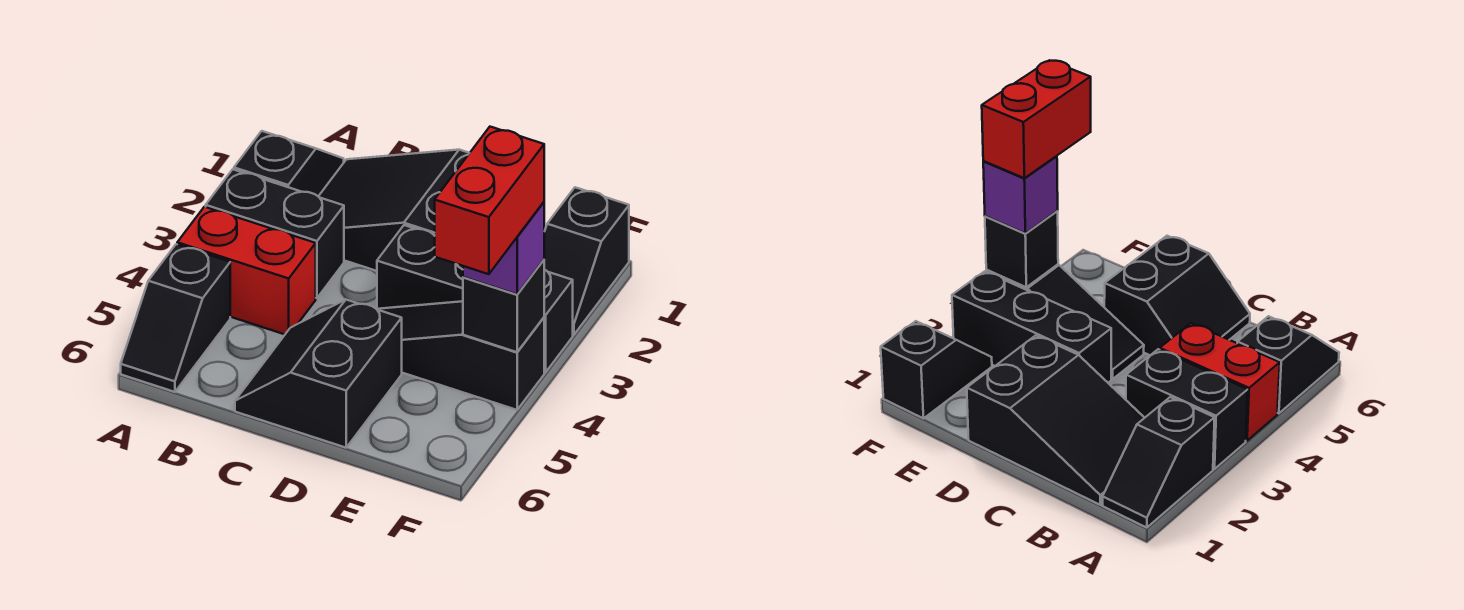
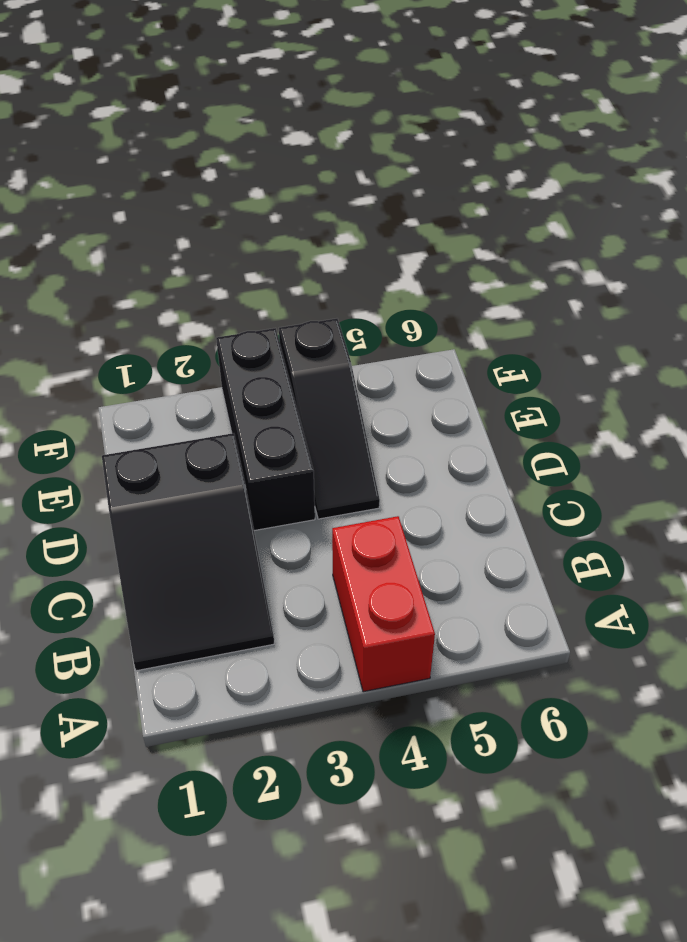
none -> black slope A1:A2 level 1 top 2
none -> black brick A3:B3 level 1
none -> black slope A5:A6 level 1 top 5

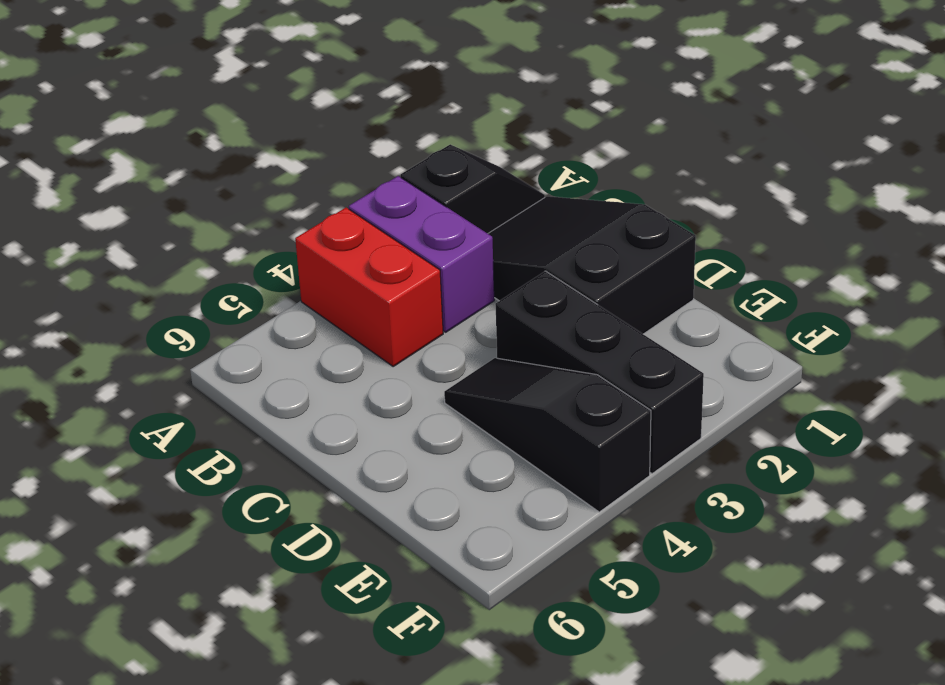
purple brick A3:B3 level 1 -> black brick A3:B3 level 1
none -> black slope A5:A6 level 1 top 5
none -> black slope C5:D6 level 1 top D
none -> black slope F1:F2 level 1 top 1

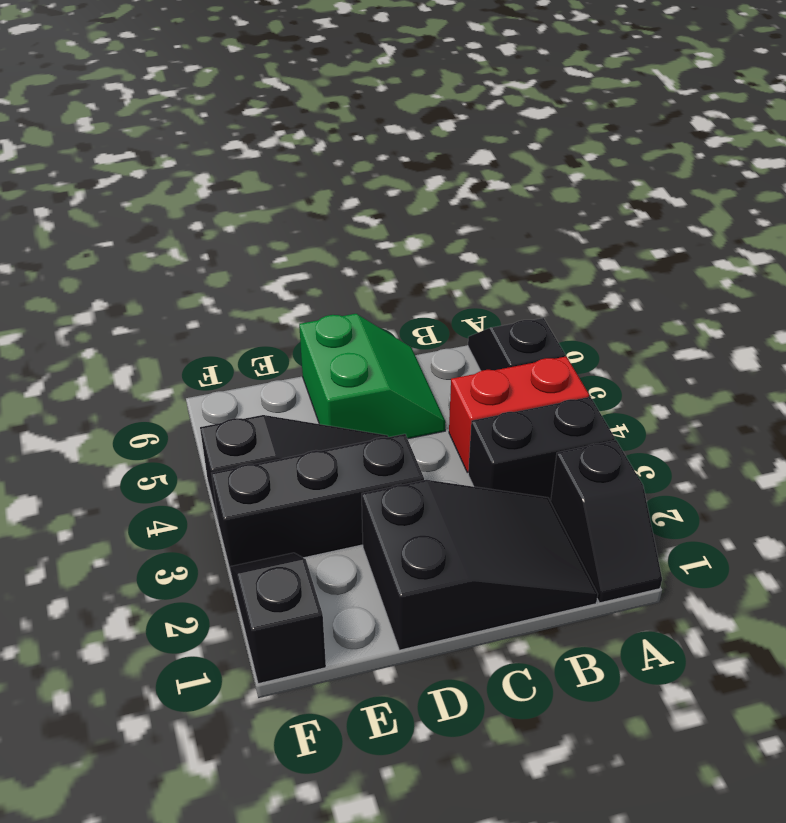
green slope C5:D6 level 1 top D -> black slope C5:D6 level 1 top D
none -> black brick F4 level 2
none -> purple brick F4 level 3
none -> red brick F4:F5 level 4

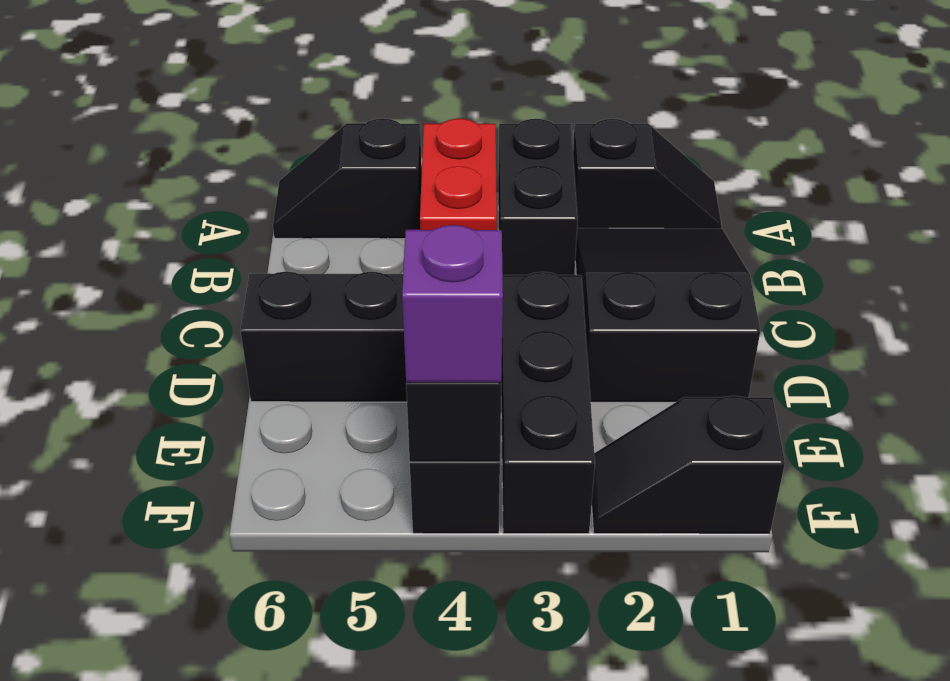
none -> red brick F4:F5 level 4

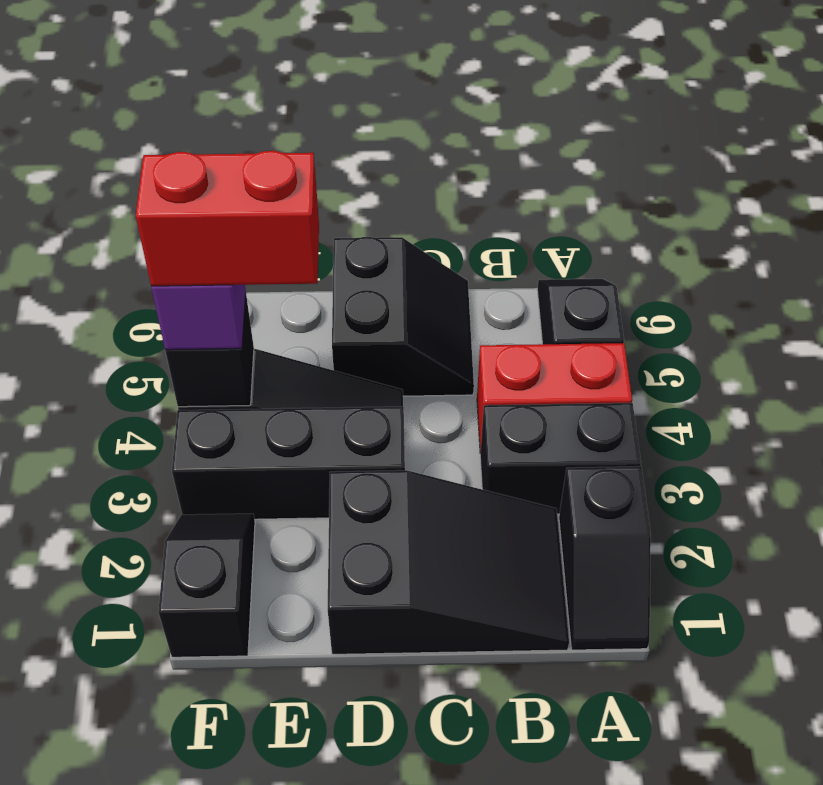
red brick E4:F4 level 4 -> red brick F4:F5 level 4

